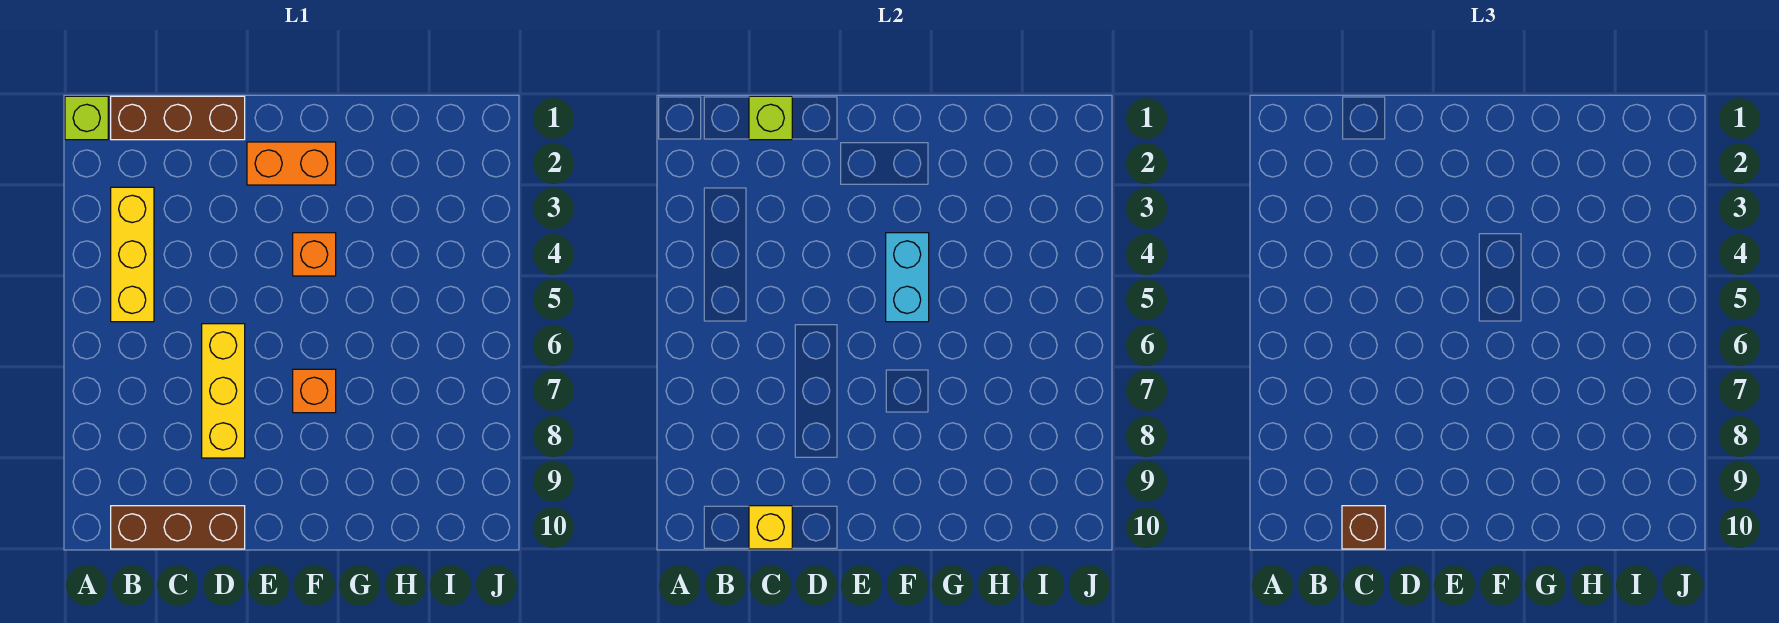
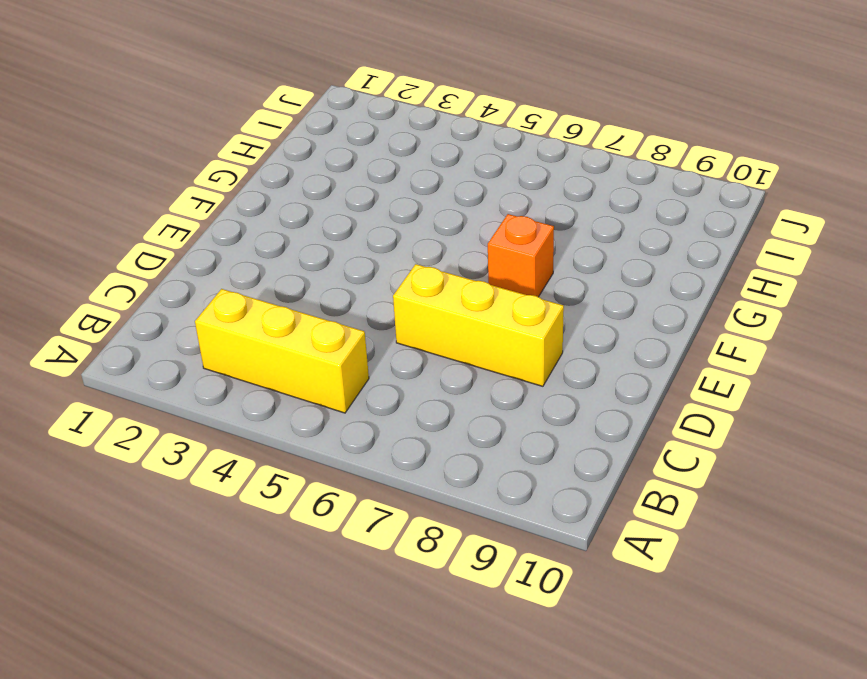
none -> lime brick A1 level 1
none -> brown brick B1:D1 level 1
none -> brown brick B10:D10 level 1

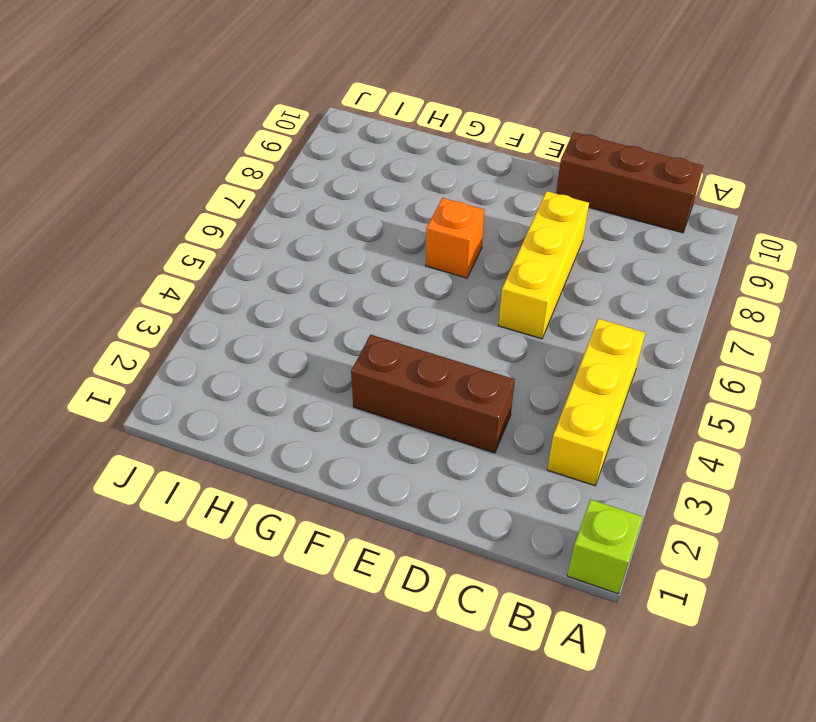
brown brick D3:F3 level 1 -> brown brick B1:D1 level 1
none -> orange brick E2:F2 level 1
none -> orange brick F4 level 1
none -> lime brick C1 level 2

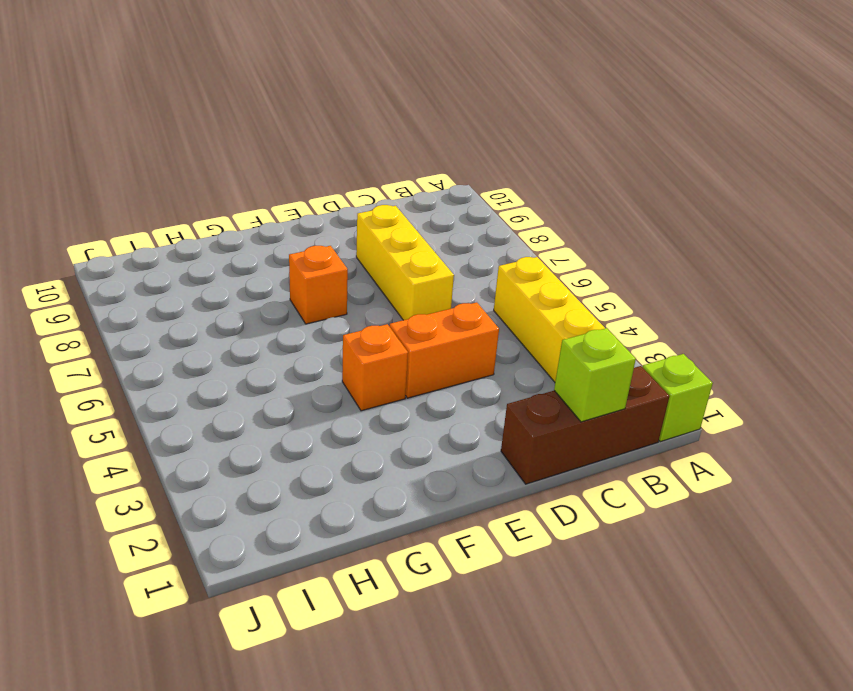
orange brick D4:E4 level 1 -> orange brick E2:F2 level 1
none -> brown brick B10:D10 level 1
none -> yellow brick C10 level 2
none -> cyan brick F4:F5 level 2

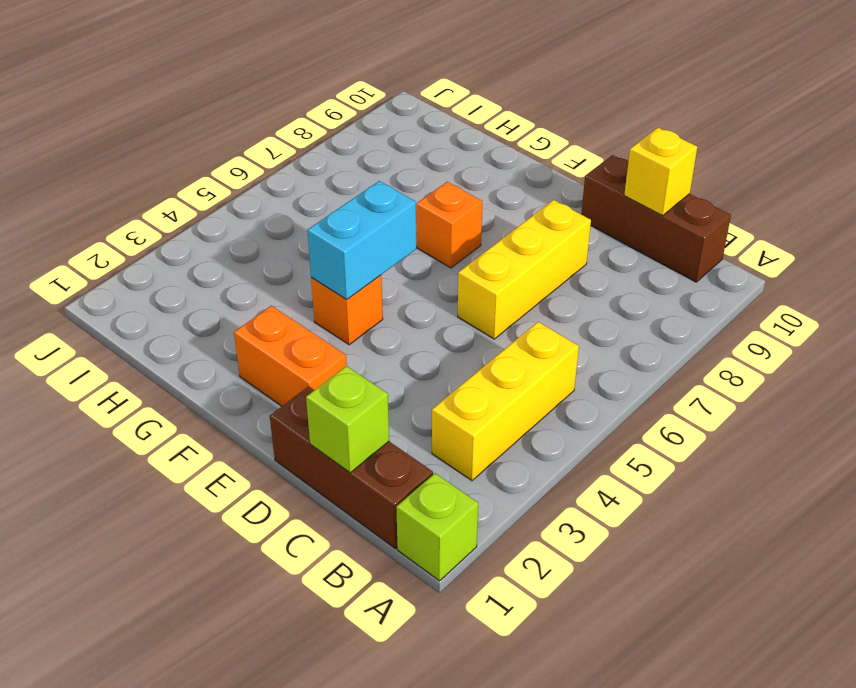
none -> brown brick C10 level 3

